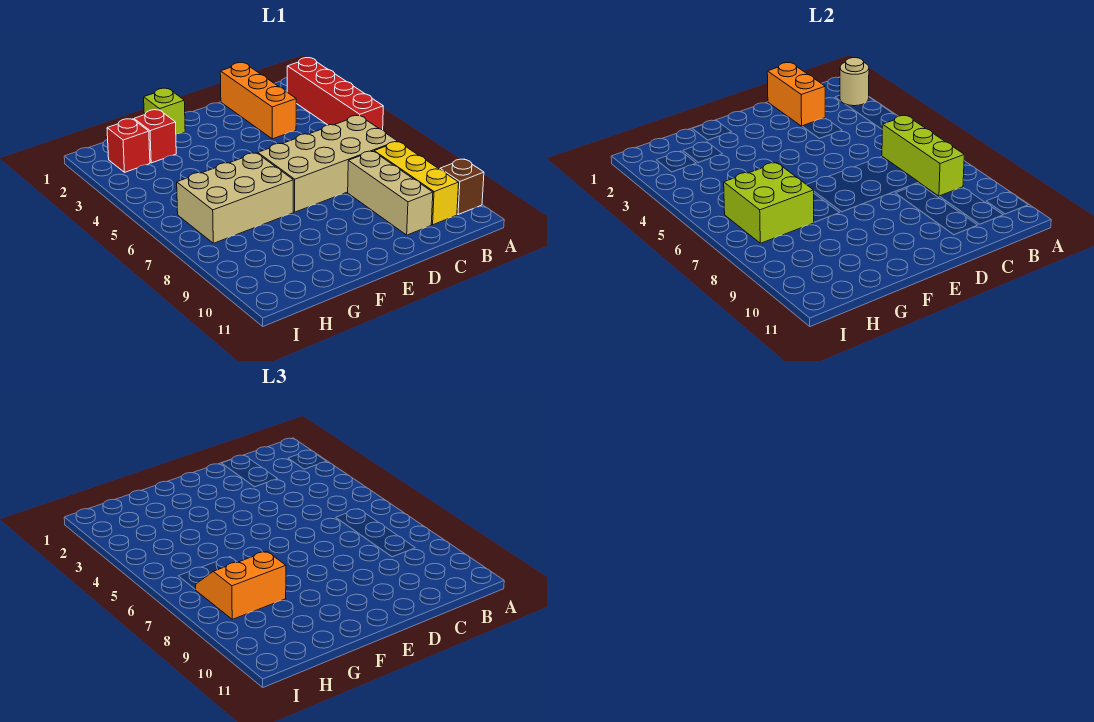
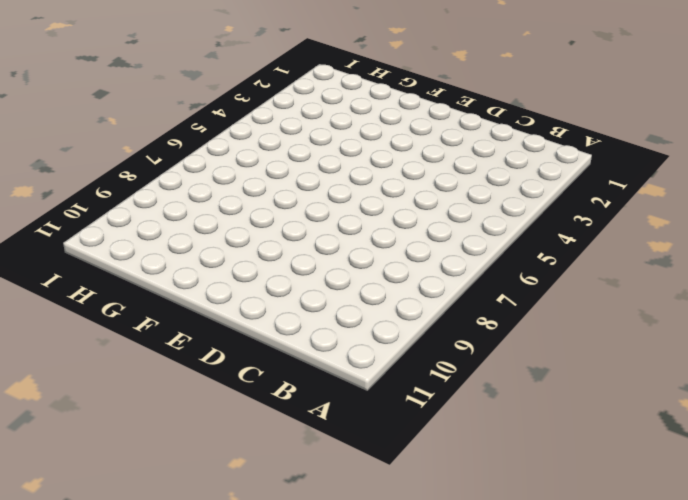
none -> red brick A2:A5 level 1
none -> brown brick A10 level 1
none -> tan brick B6:E7 level 1

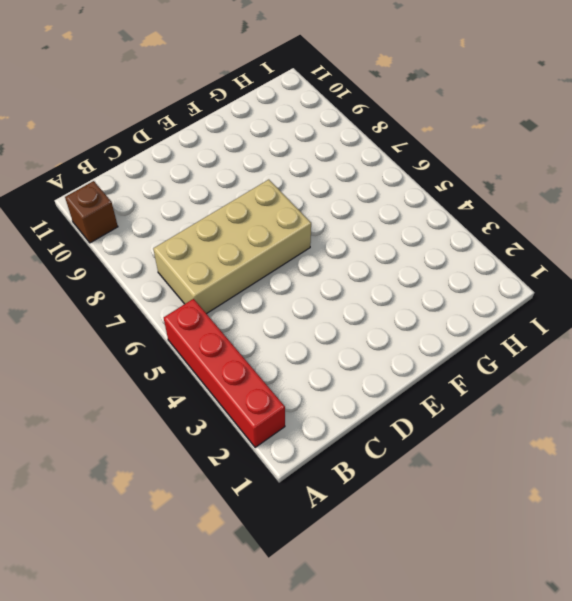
none -> yellow brick B8:B10 level 1
none -> orange brick C1:C3 level 1
none -> tan brick C8:C10 level 1

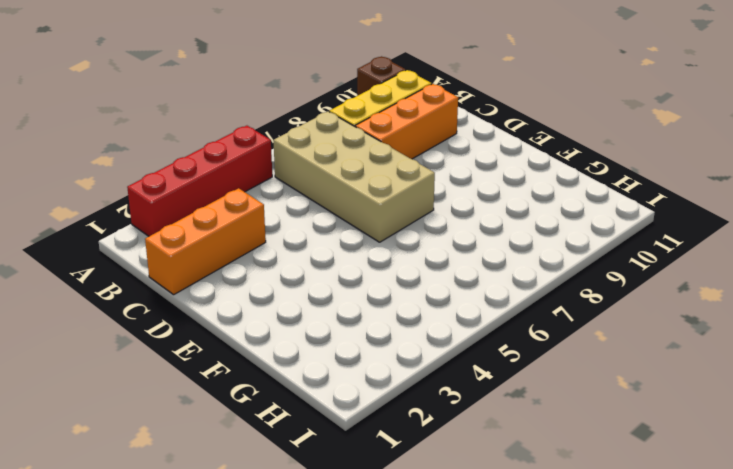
orange brick C8:C10 level 1 -> tan brick C8:C10 level 1
none -> lime brick F1 level 1
none -> tan brick F6:H7 level 1
none -> red brick G2 level 1

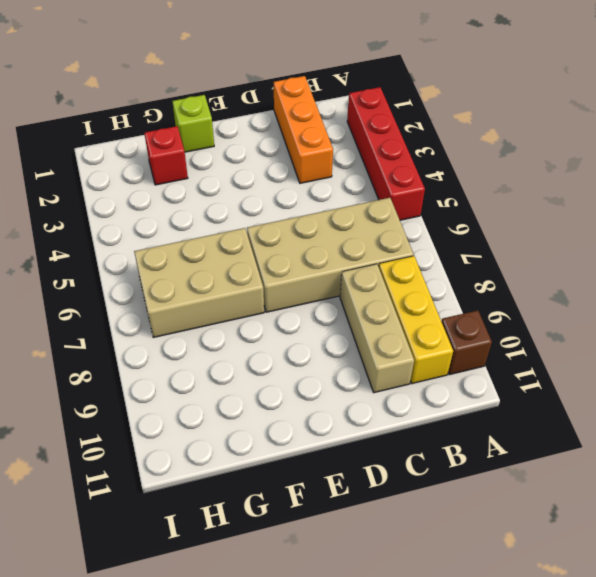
none -> red brick H2 level 1
none -> tan round brick A2 level 2
none -> lime brick B6:B8 level 2

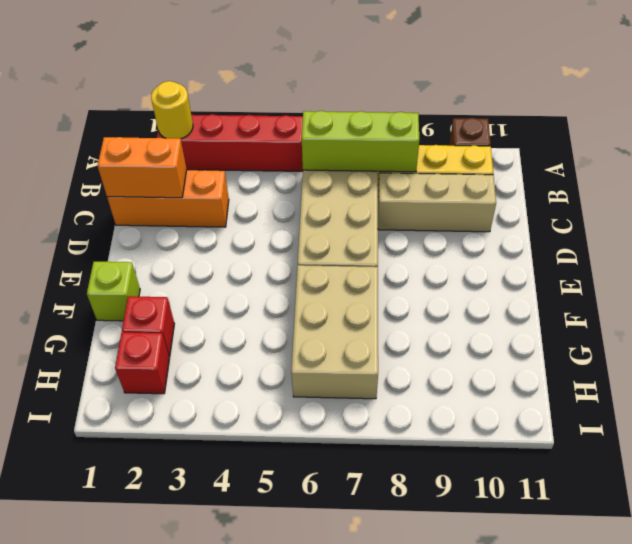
yellow round brick A2 level 2 -> tan round brick A2 level 2
none -> lime brick G6:H7 level 2
none -> orange slope G7:H8 level 3 top 8

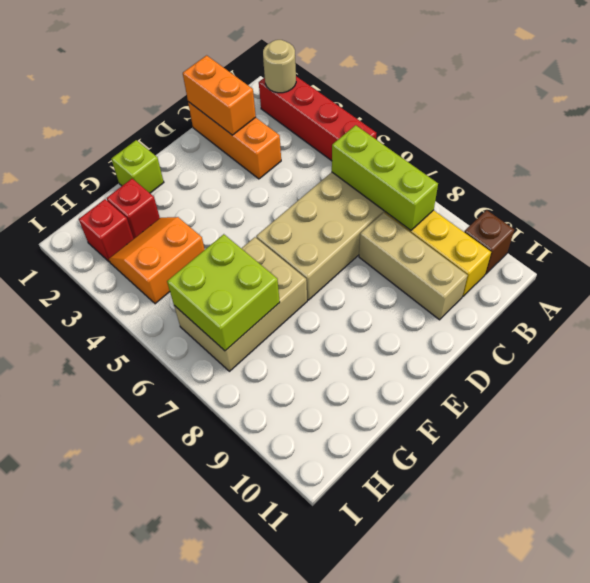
orange slope G3:H4 level 1 top 4 -> orange slope G7:H8 level 3 top 8

